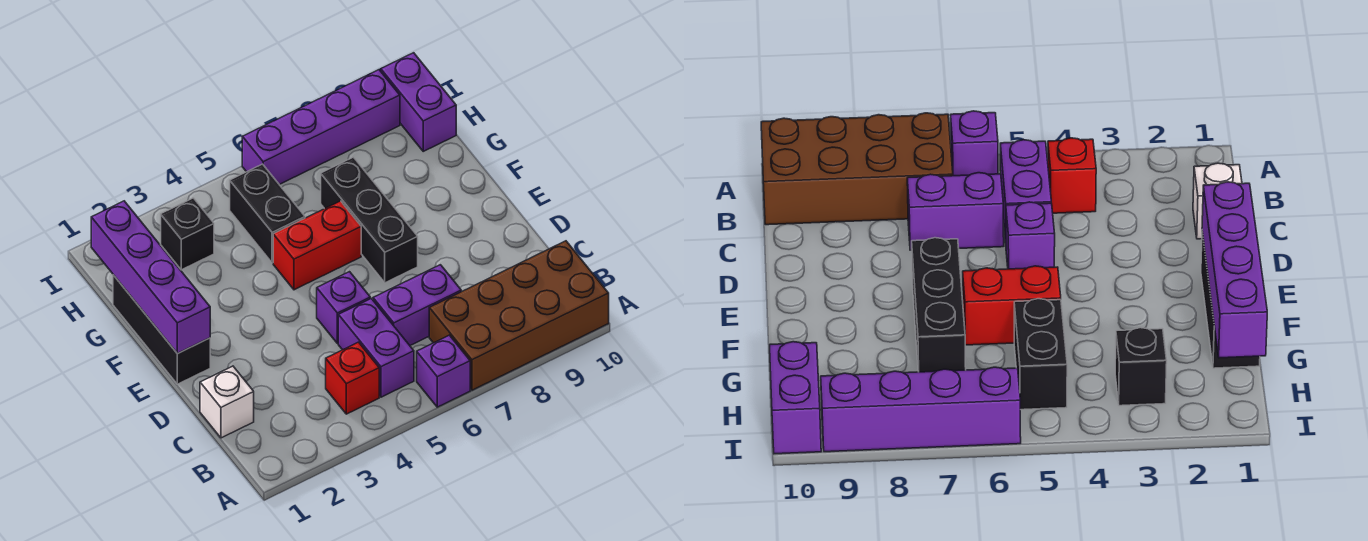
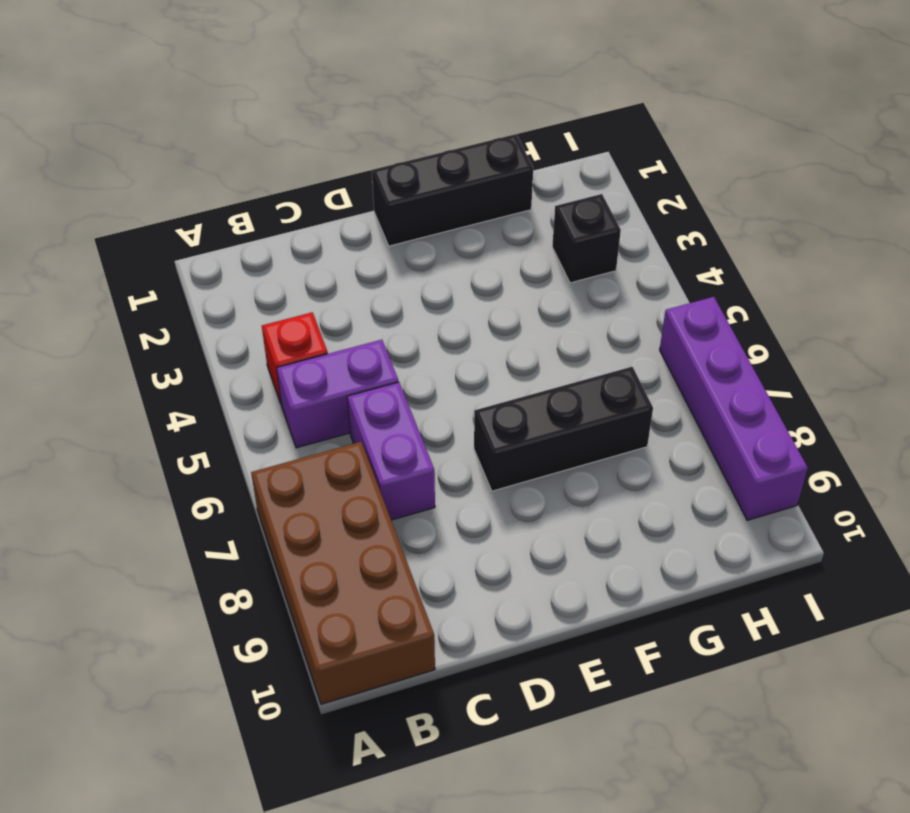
none -> purple brick A6 level 1
none -> white brick C1 level 1
none -> purple brick D5 level 1

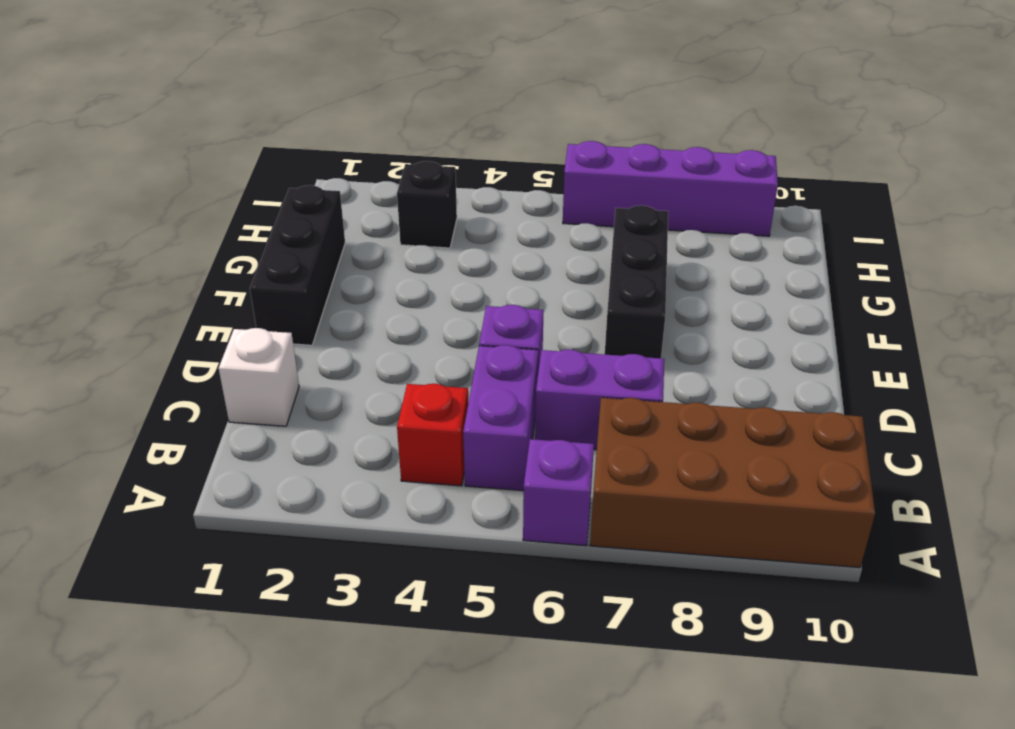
none -> red brick F5:F6 level 1
none -> black brick G5:H5 level 1
none -> purple brick H10:I10 level 1

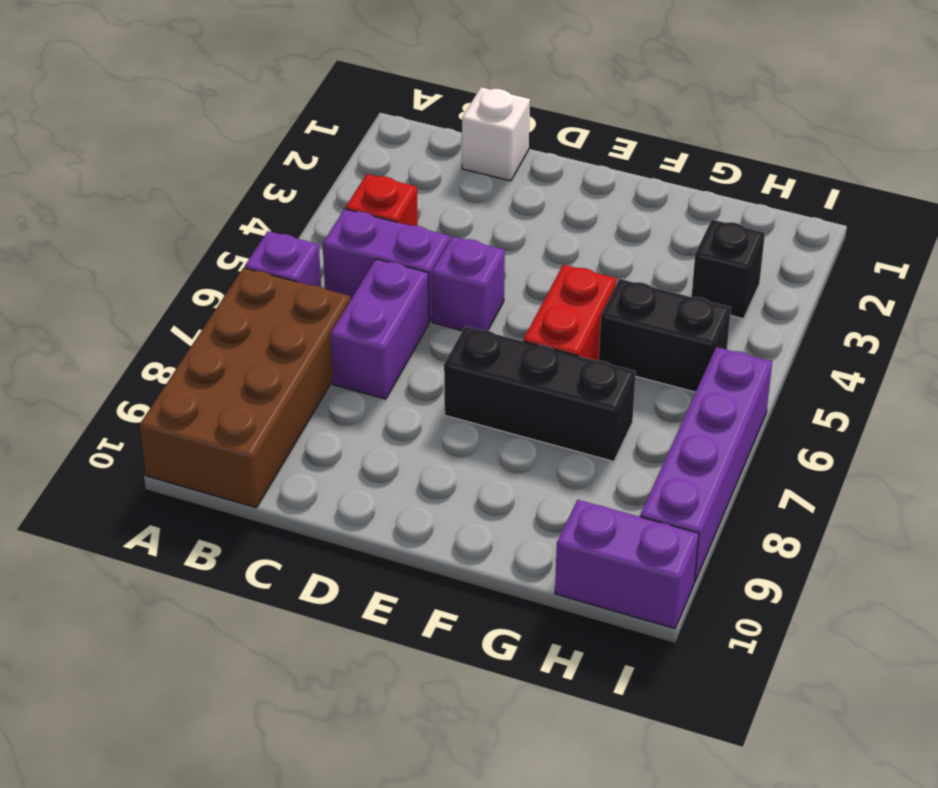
none -> black brick E1:G1 level 1
none -> purple brick E1:H1 level 2

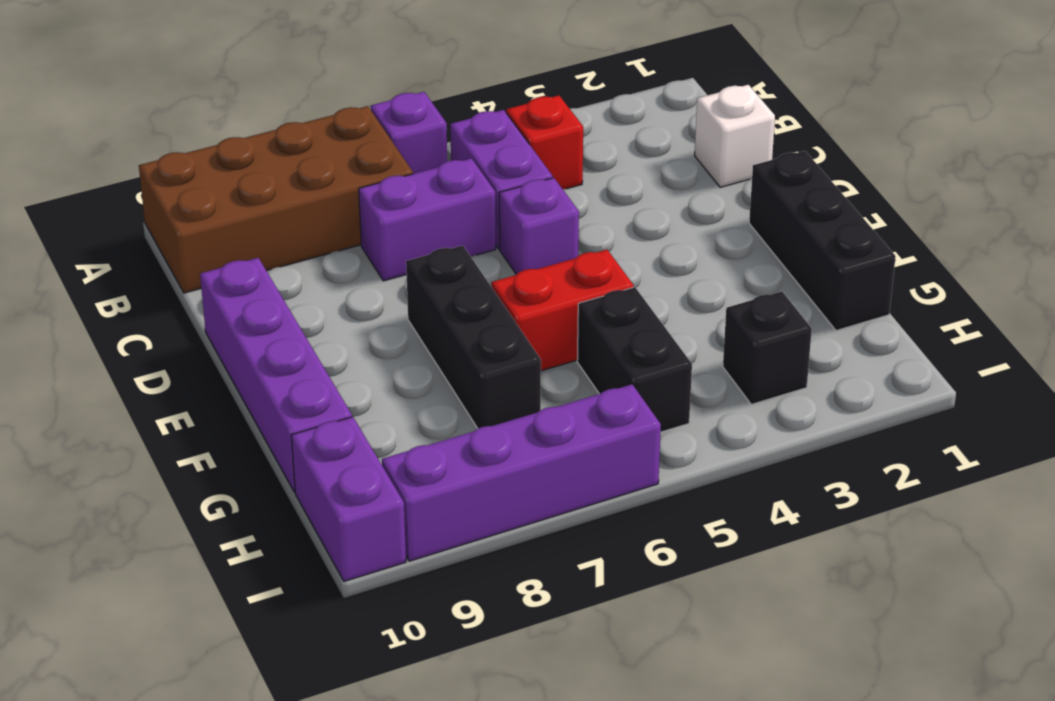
purple brick D10:G10 level 1 -> purple brick E1:H1 level 2

